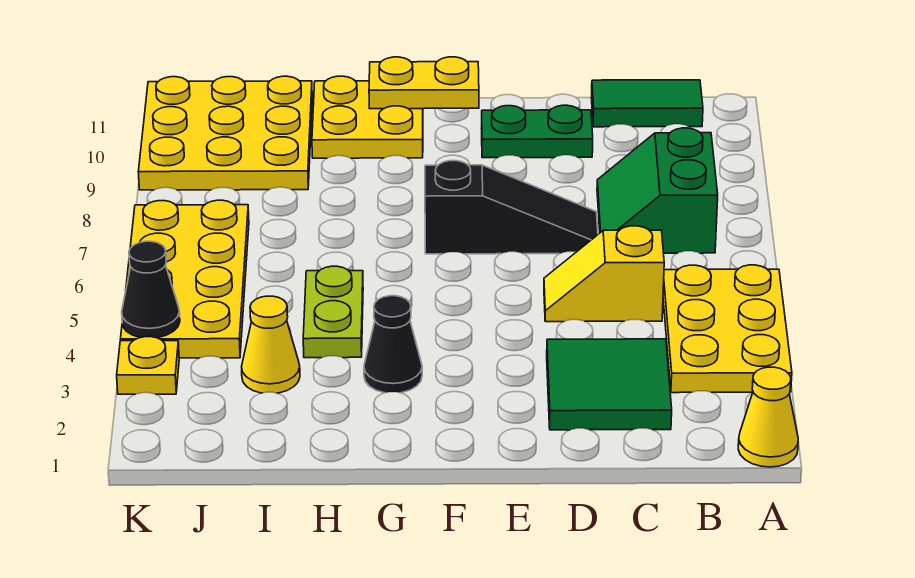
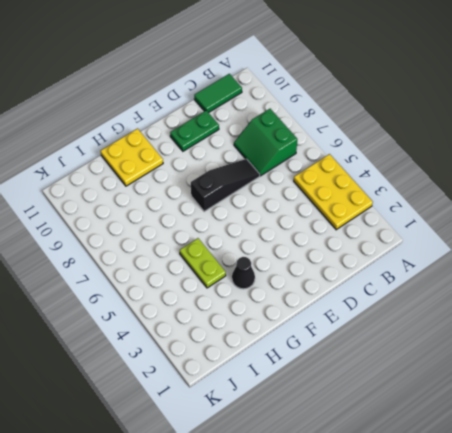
none -> yellow cone A1 level 1
none -> green tile C2:D3 level 1
none -> yellow slope C5:D5 level 1 top C

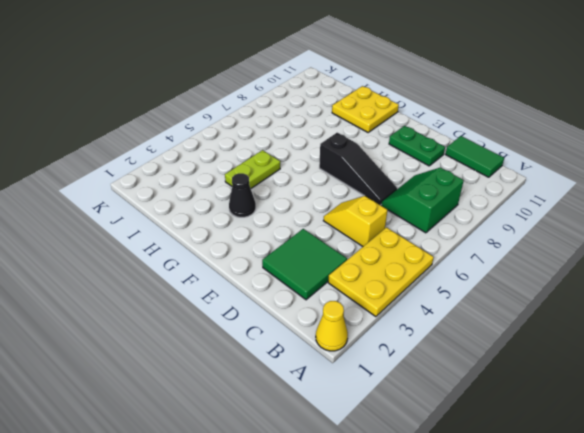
none -> yellow cone I3 level 1
none -> yellow plate I9:K11 level 1
none -> yellow plate J4:K7 level 1

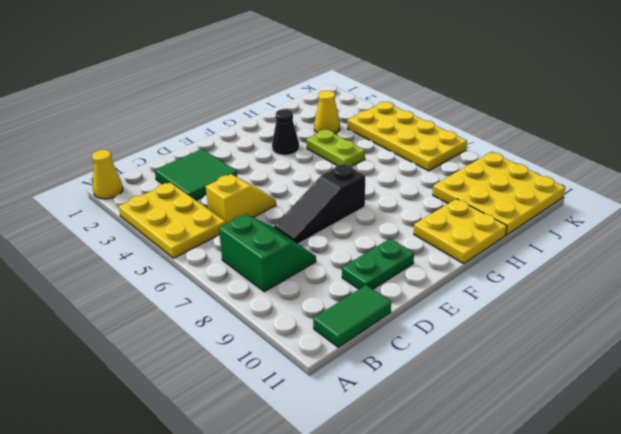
none -> yellow plate K3 level 1
none -> yellow plate F11:G11 level 2
none -> black cone K4 level 2

